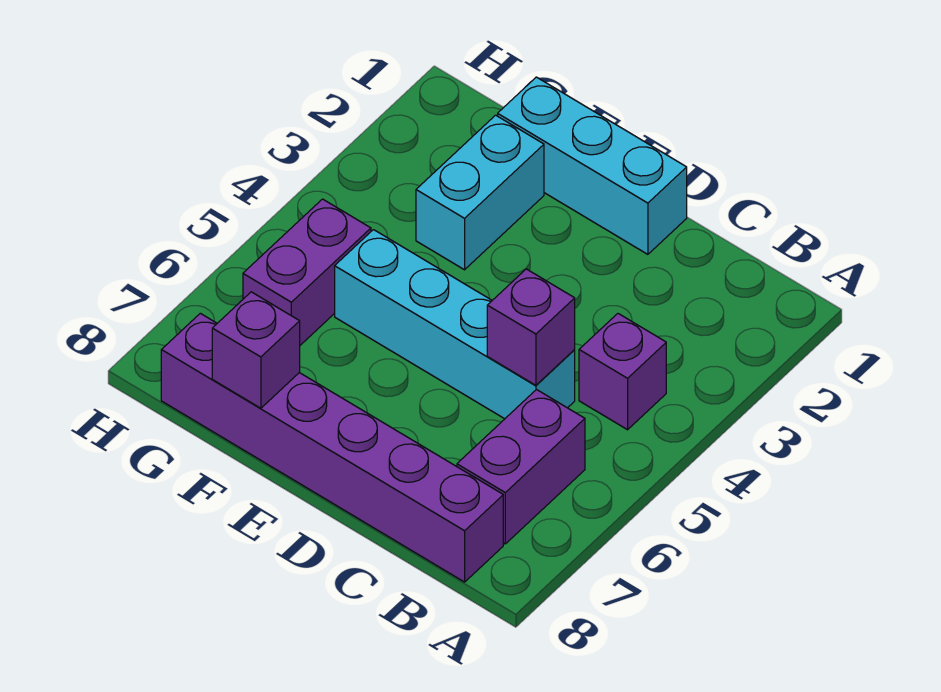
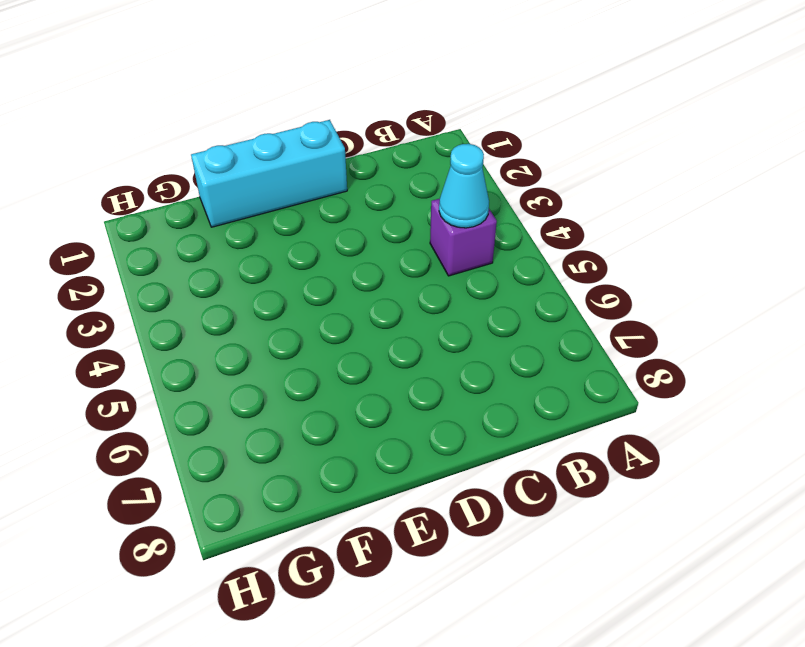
cyan cone B4 level 2 -> none
none -> purple brick B6:B7 level 1
none -> purple brick B8:G8 level 1

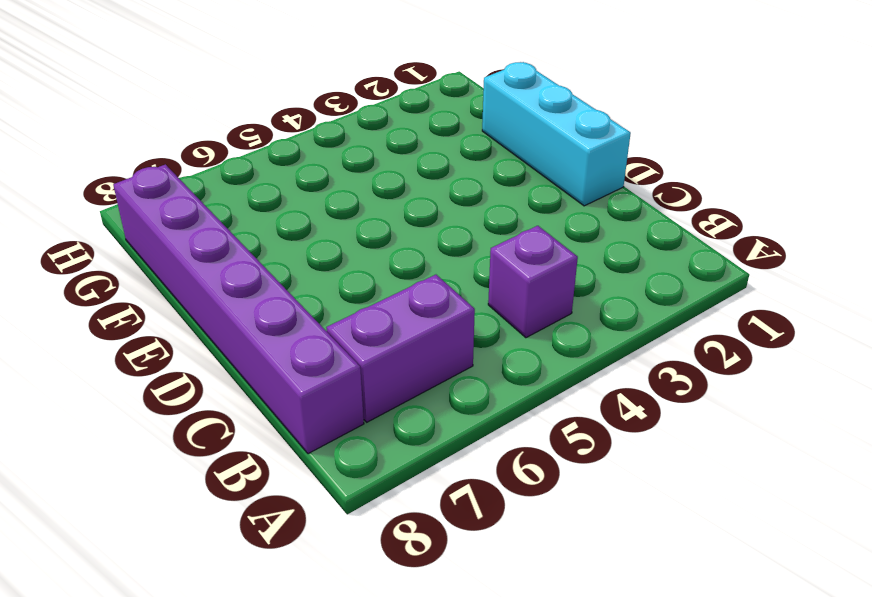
none -> cyan brick C5:F5 level 1
none -> cyan brick F2:F3 level 1

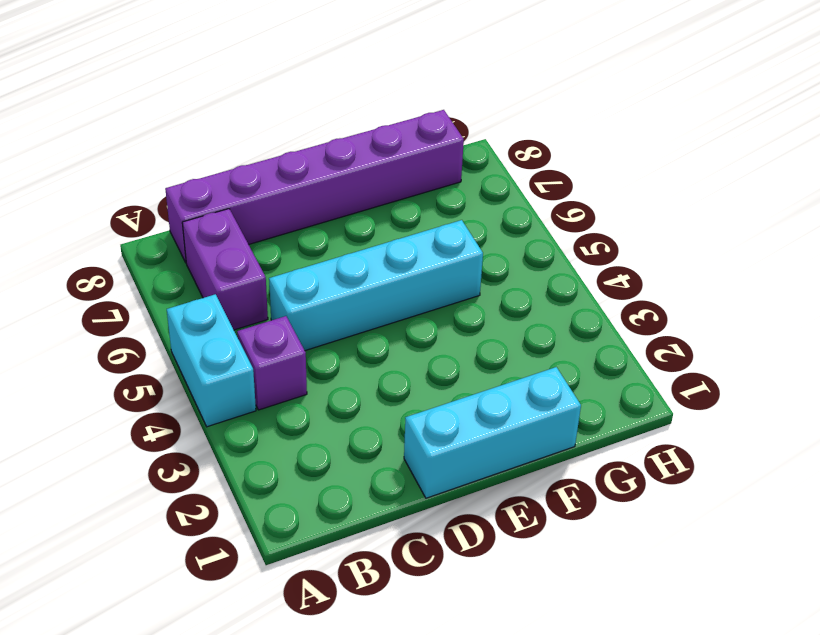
cyan brick A4:A5 level 1 -> cyan brick F2:F3 level 1
none -> purple brick G5:G6 level 1
none -> purple brick C5 level 2

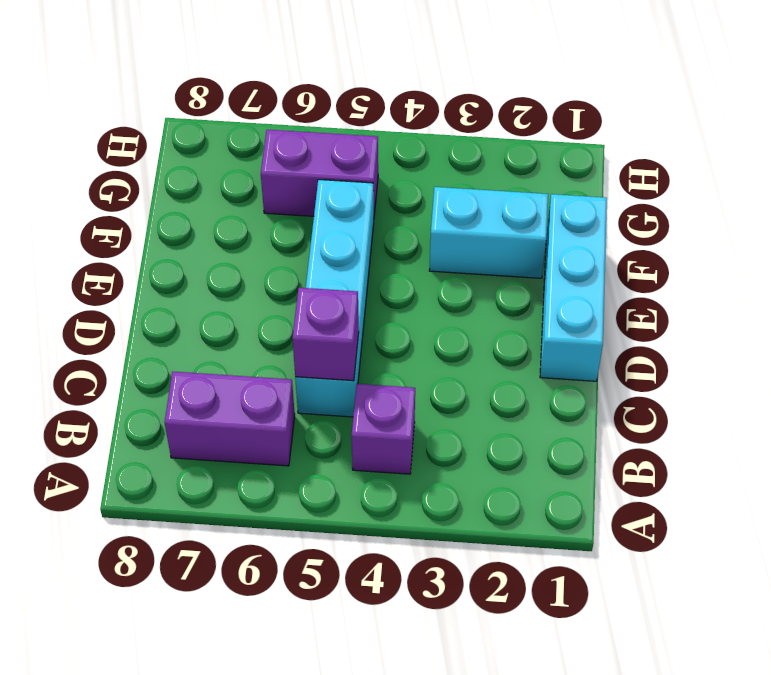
none -> purple brick B8:G8 level 1
none -> purple brick F8 level 2

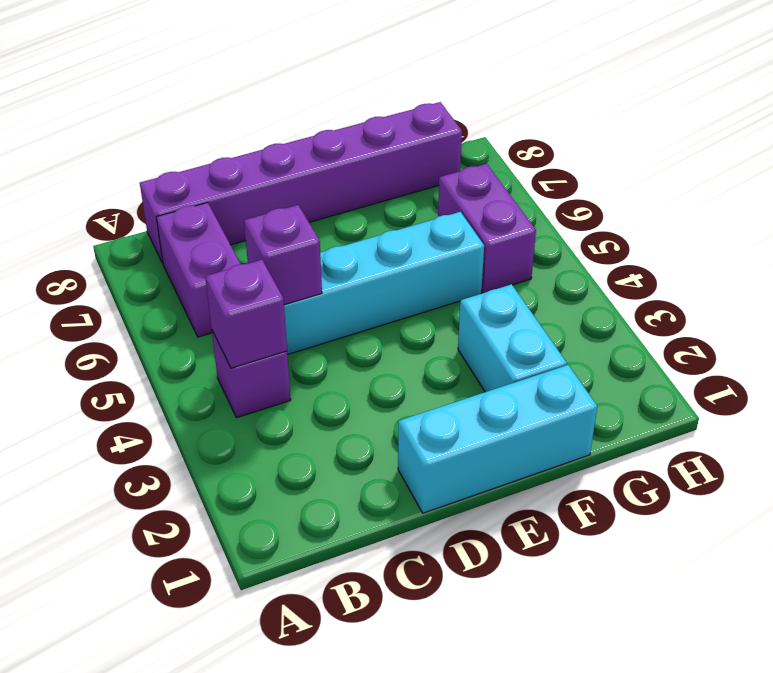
purple brick B4 level 2 -> purple brick F8 level 2

